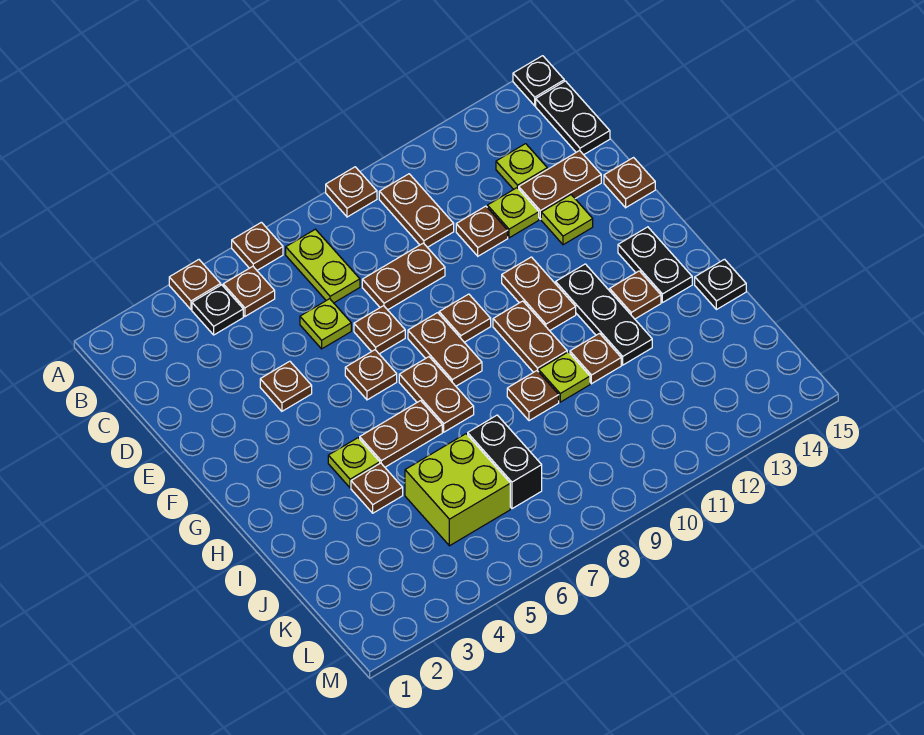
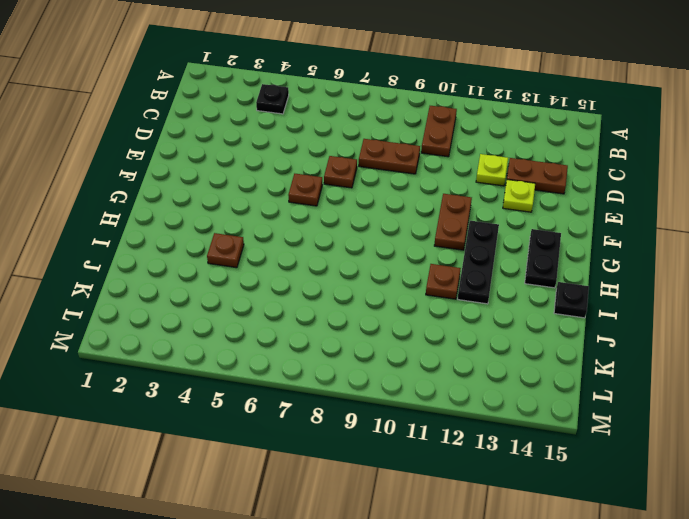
none -> brown plate A4 level 1
none -> brown plate A6 level 1
none -> brown plate A9 level 1
none -> black plate A15 level 1

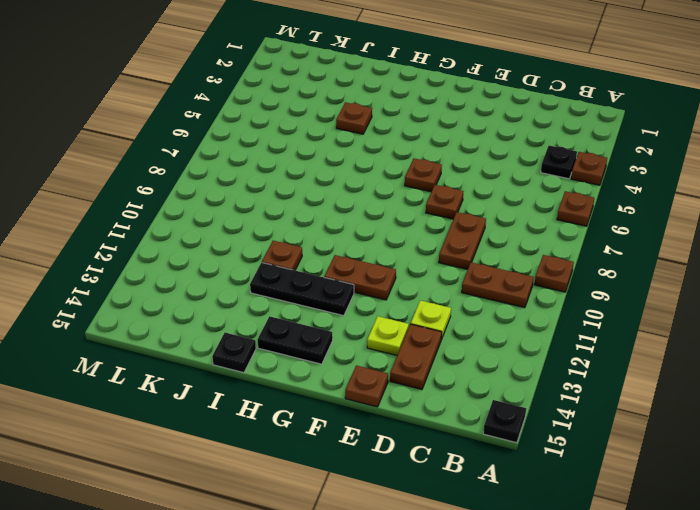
none -> brown plate B5 level 1
none -> lime plate B7:C7 level 1
none -> black plate B15:C15 level 1
none -> lime plate C13 level 1

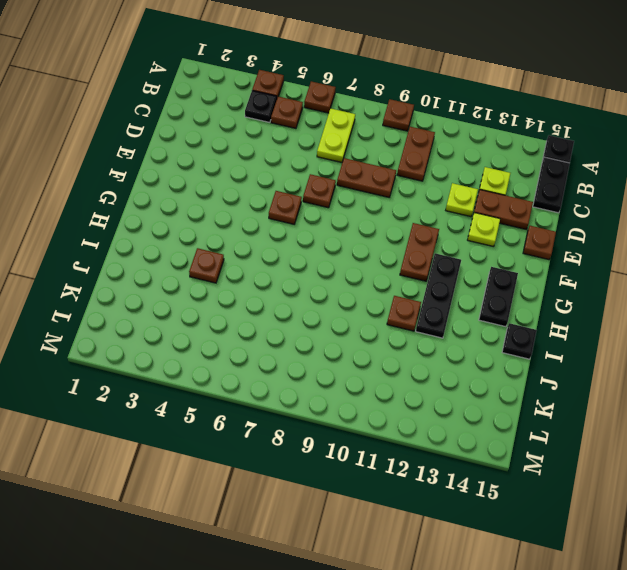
none -> lime plate D6 level 1
none -> brown plate D11 level 1
none -> brown plate E4 level 1
none -> brown plate F8:G8 level 1

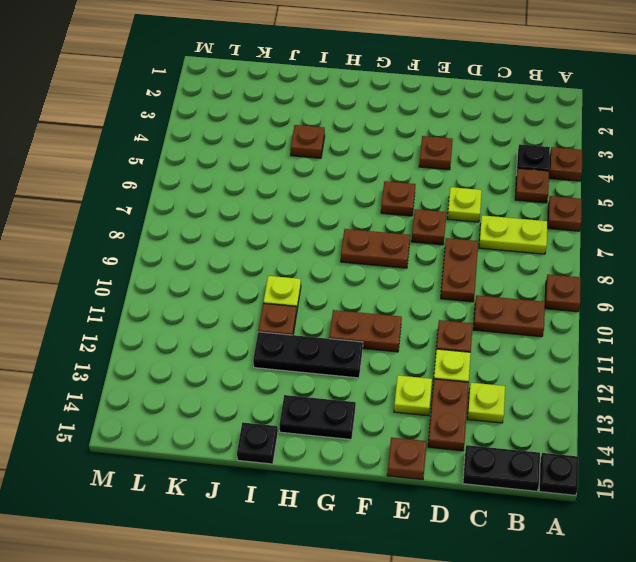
none -> brown plate F9 level 1
none -> brown plate G7:H7 level 1
none -> brown plate G10:H10 level 1
none -> lime plate H4 level 1

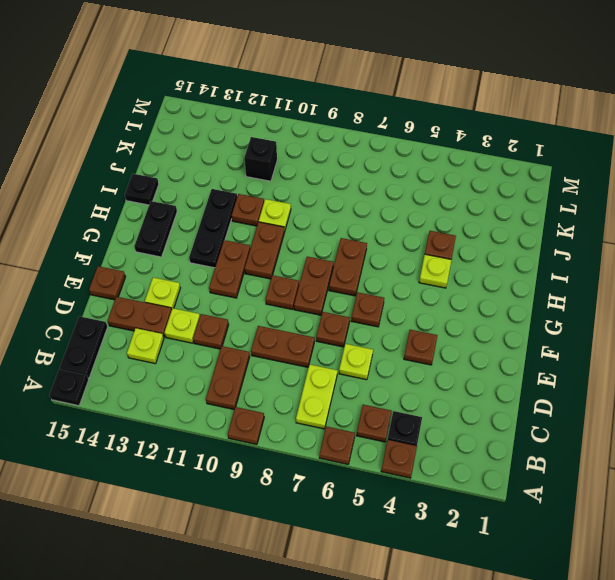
black brick K11 level 1 -> none
none -> brown plate H5:H6 level 1
none -> brown plate H13 level 1
none -> brown plate I9 level 1
none -> lime brick J5:K6 level 1

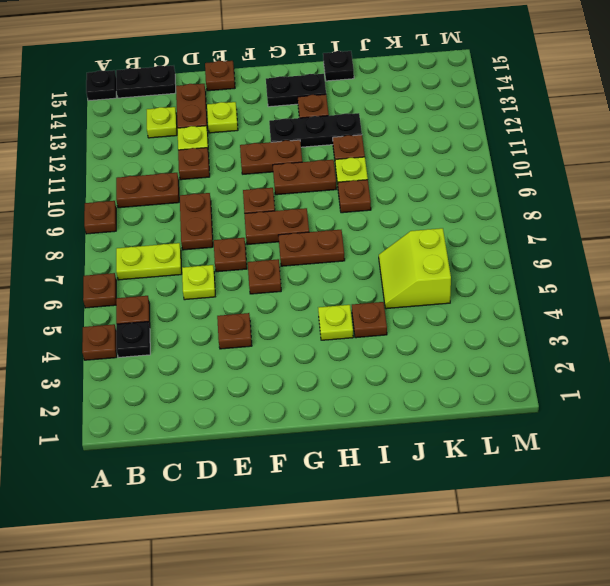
lime slope J5:K6 level 1 top K -> lime brick J5:K6 level 1
none -> brown plate H5:H6 level 1
none -> black brick J7:K7 level 1

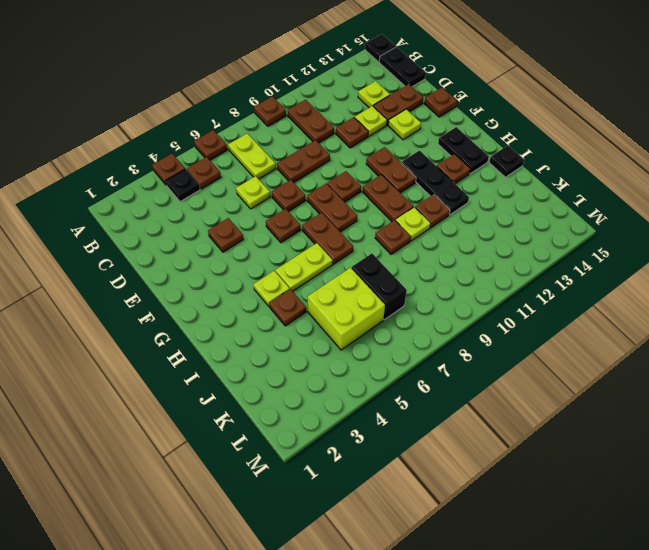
lime plate H5:H6 level 1 -> brown plate H5:H6 level 1

